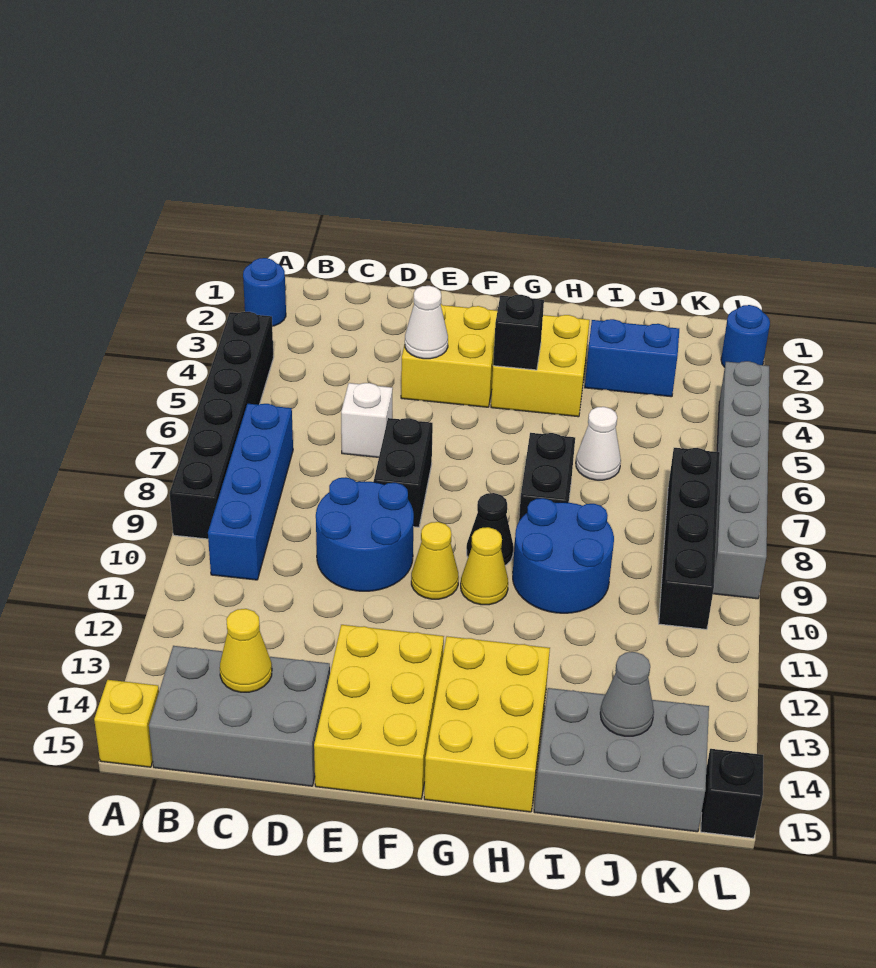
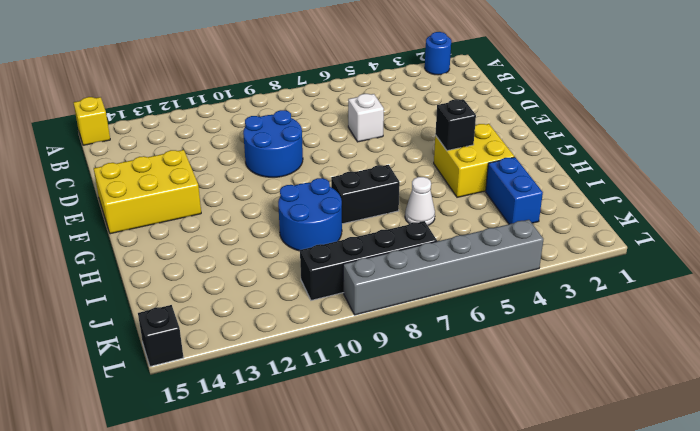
none -> black brick A4:A9 level 1
none -> blue brick B7:B10 level 1
none -> grey brick B14:D15 level 1

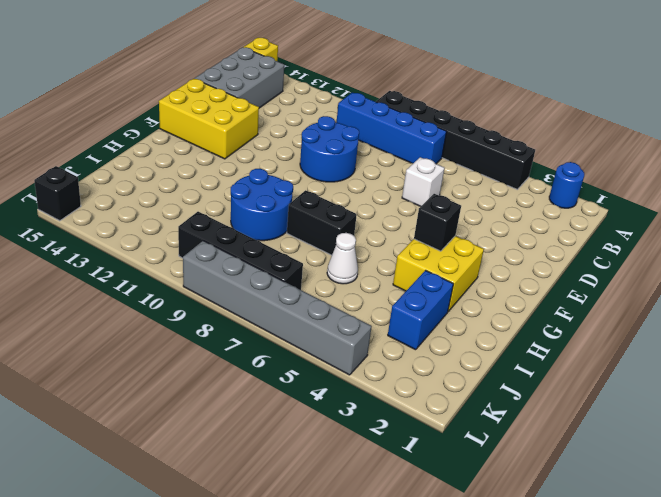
none -> yellow brick E3:F4 level 1
none -> black brick E7:E8 level 1
none -> yellow cone F10 level 1

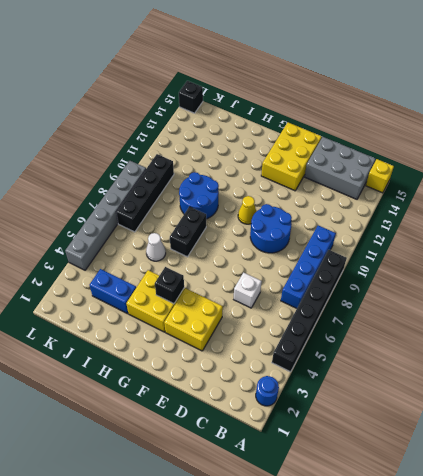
none -> black brick E7:E8 level 1
none -> black cone G9 level 1
none -> yellow cone G10 level 1

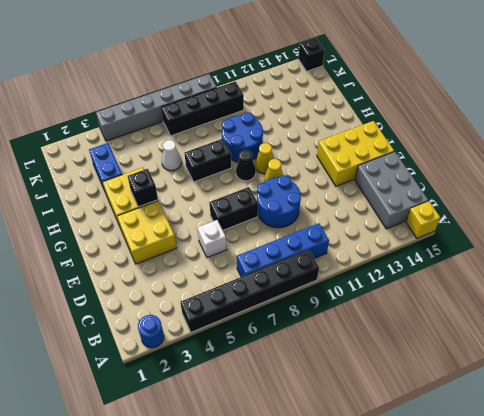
none -> yellow brick G13:H15 level 1
none -> grey brick I14:K15 level 1
none -> blue round brick L2 level 1

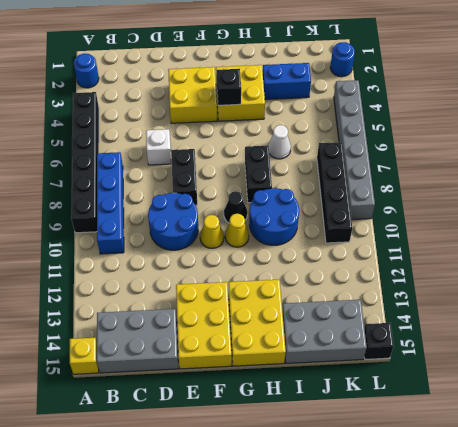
none -> yellow cone C14 level 2
none -> white cone E4 level 2
none -> grey cone J14 level 2

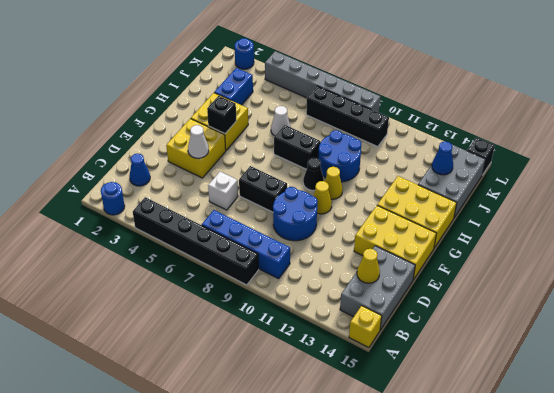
blue cone C2 level 1 -> none
blue cone J14 level 2 -> grey cone J14 level 2

